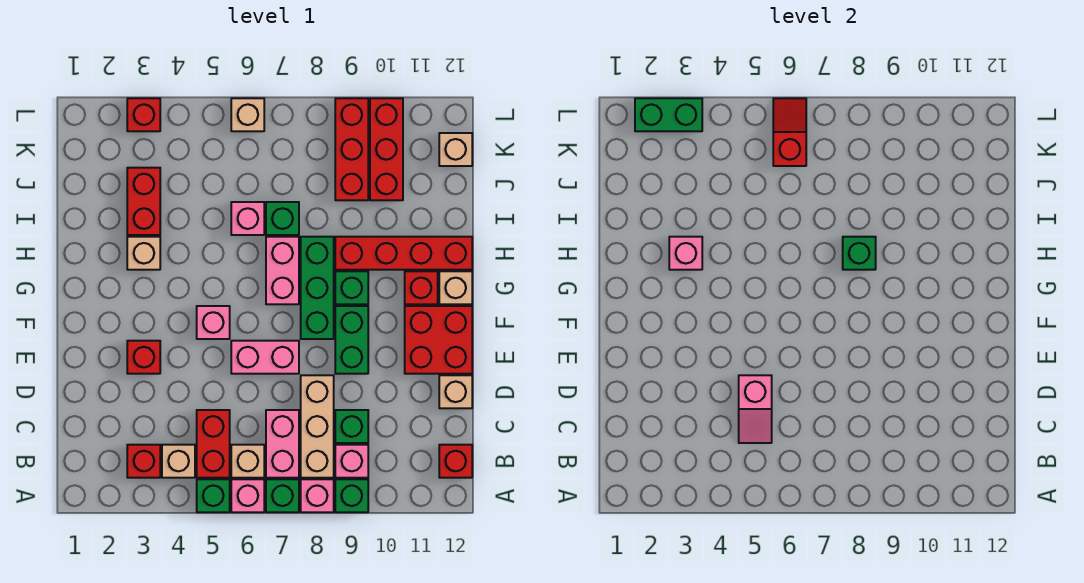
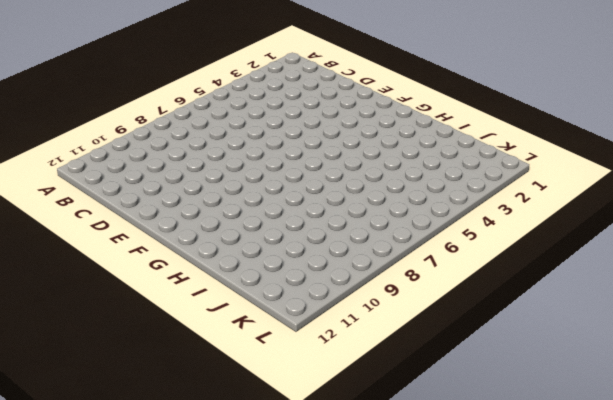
none -> green brick A5 level 1
none -> pink brick A6 level 1
none -> green brick A7 level 1
none -> pink brick A8 level 1

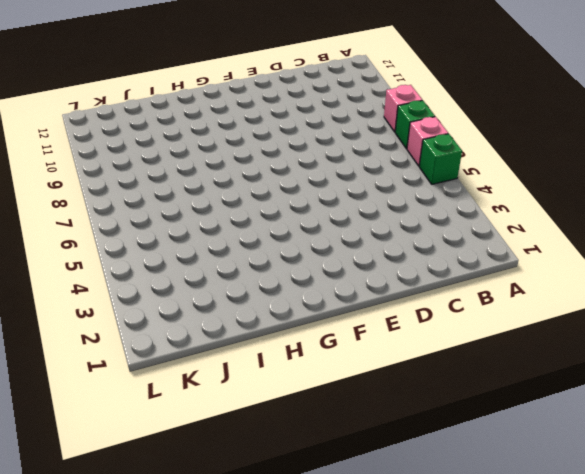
none -> green brick A9 level 1
none -> red brick B3 level 1
none -> tan brick B4 level 1
none -> red brick B5:C5 level 1

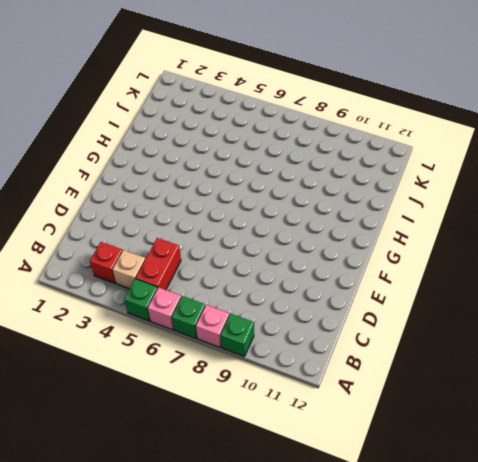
none -> tan brick B6 level 1
none -> pink brick B7:C7 level 1
none -> tan brick B8:D8 level 1
none -> pink brick B9 level 1

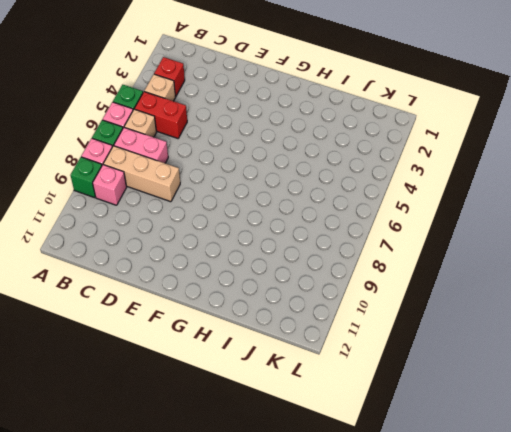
none -> red brick B12 level 1
none -> green brick C9 level 1
none -> tan brick D12 level 1
none -> red brick E3 level 1

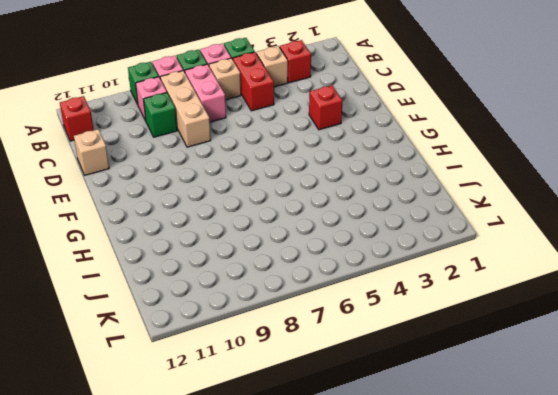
none -> pink brick E6:E7 level 1
none -> green brick E9:F9 level 1
none -> red brick E11:F12 level 1
none -> pink brick F5 level 1

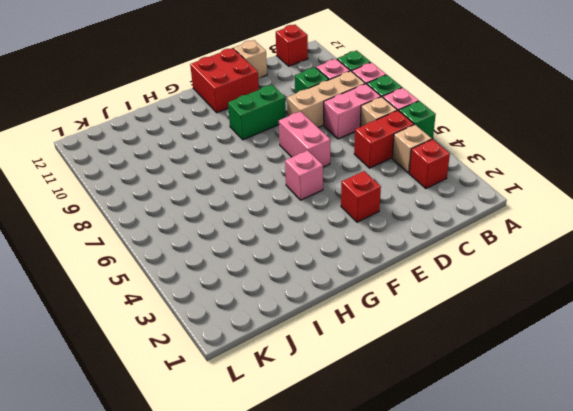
none -> green brick F8:H8 level 1
none -> pink brick G7:H7 level 1
none -> green brick G9 level 1
none -> red brick G11 level 1

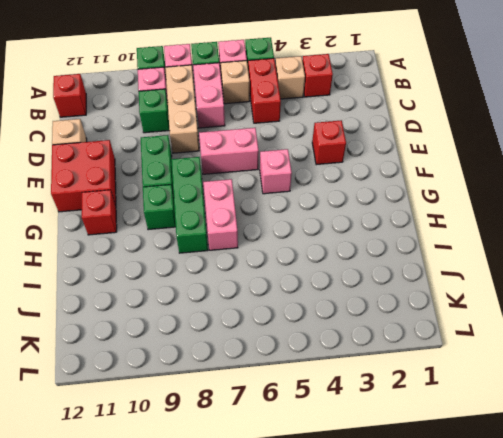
none -> tan brick G12 level 1
none -> tan brick H3 level 1
none -> red brick H9:H12 level 1
none -> red brick I3:J3 level 1

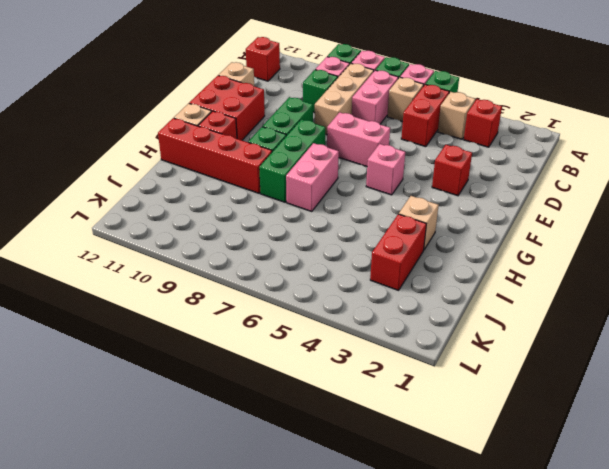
none -> pink brick I6 level 1
none -> green brick I7 level 1
none -> red brick J9:L9 level 1
none -> red brick J10:L10 level 1

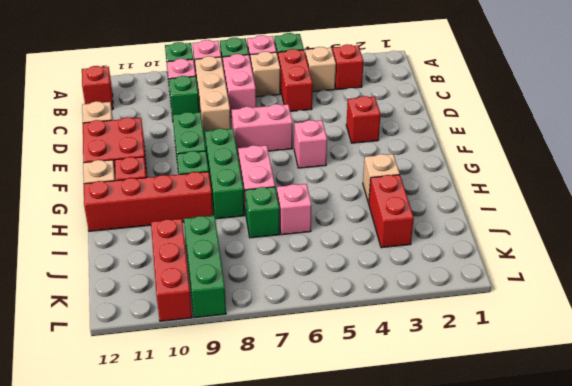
green brick J9:L9 level 1 -> red brick J9:L9 level 1
none -> tan brick K12 level 1
none -> red brick L3 level 1
none -> tan brick L6 level 1
none -> pink slope C5:D5 level 2 top D

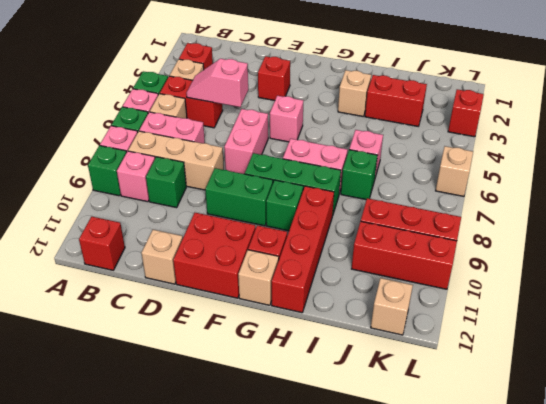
none -> pink brick H3 level 2
none -> green brick H8 level 2
none -> red slope K6:L6 level 2 top K
none -> green brick L2:L3 level 2

